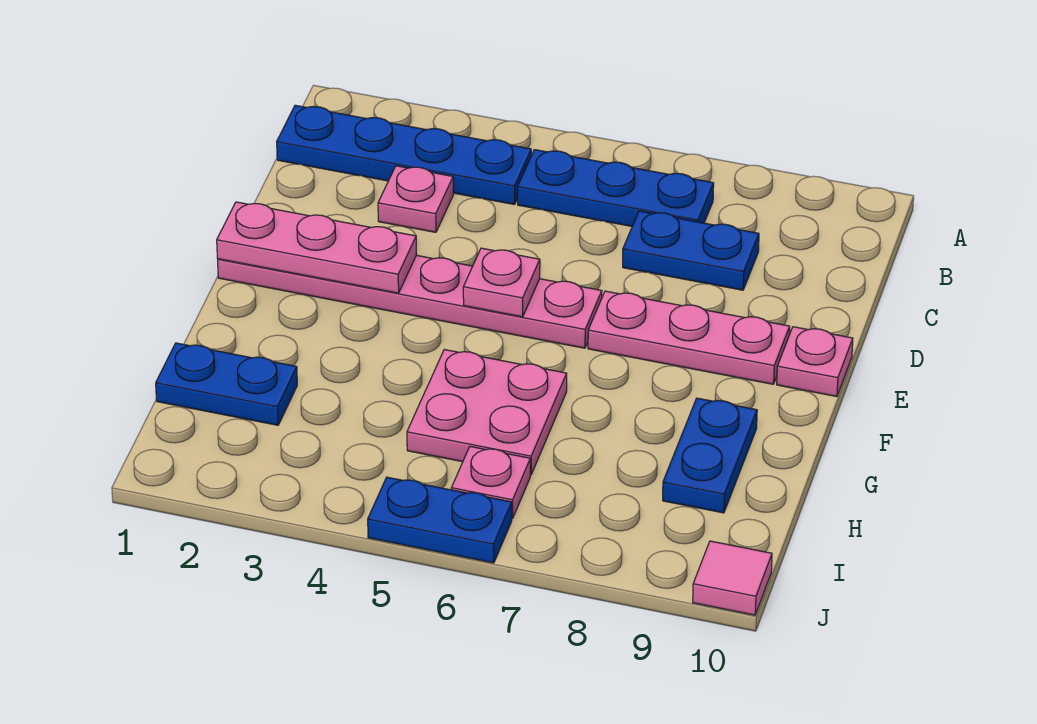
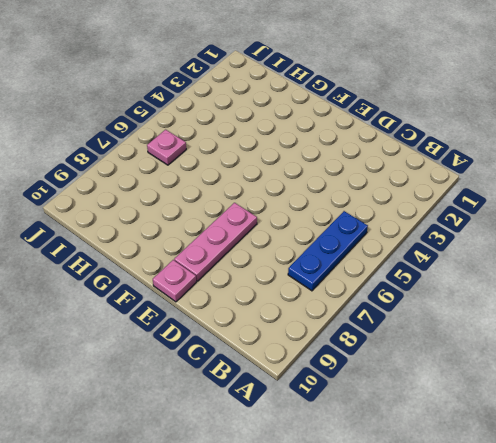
none -> blue plate B1:B4 level 1
none -> pink plate C3 level 1
none -> blue plate C7:C8 level 1

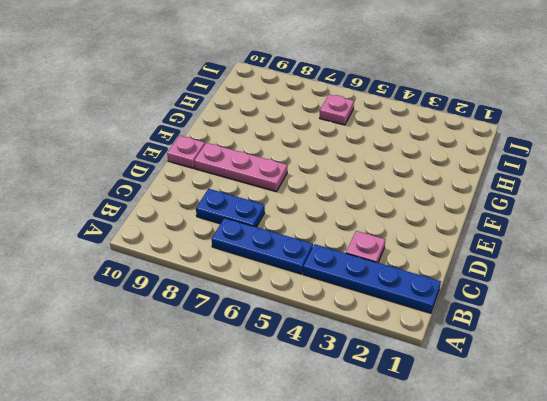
none -> pink plate E1:E6 level 1
none -> pink plate G5:H6 level 1
none -> blue plate G9:H9 level 1

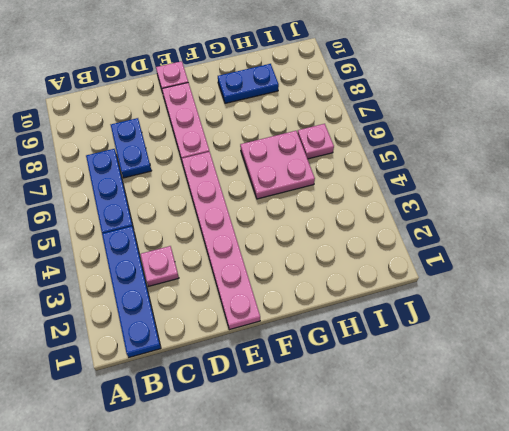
none -> blue plate H1:H2 level 1
none -> blue plate J5:J6 level 1
none -> pink tile J10 level 1

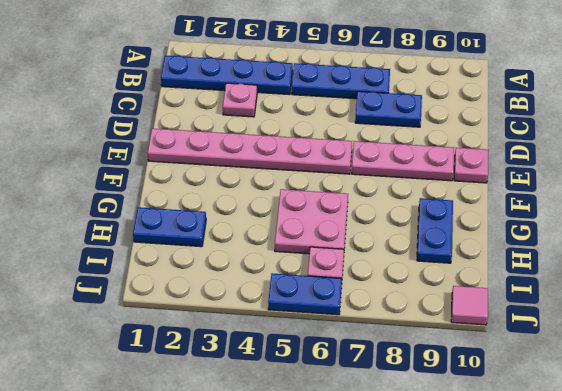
none -> pink plate E1:E3 level 2
none -> pink plate E5 level 2

